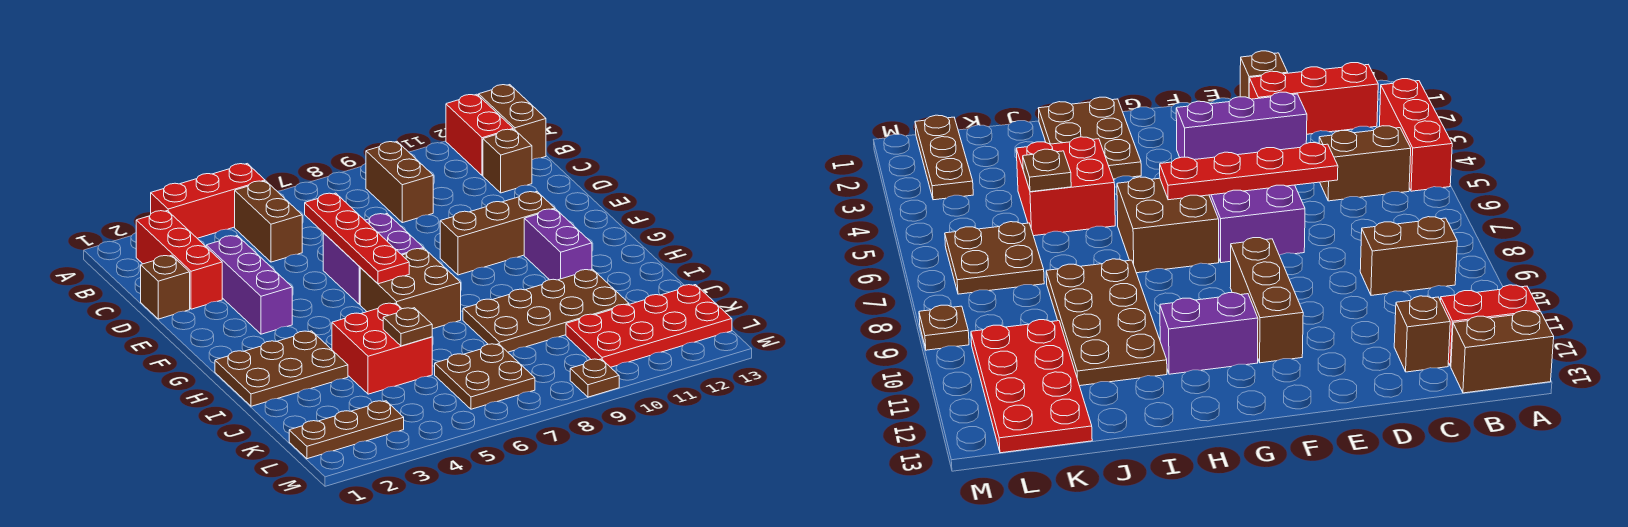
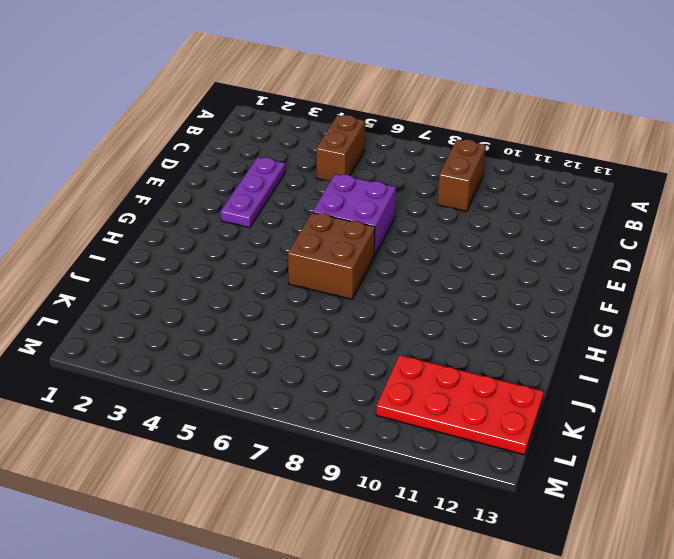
purple plate D3:F3 level 1 -> purple brick D3:F3 level 1
none -> red brick A3:A5 level 1
none -> red brick A12:B12 level 1
none -> brown brick A13:B13 level 1

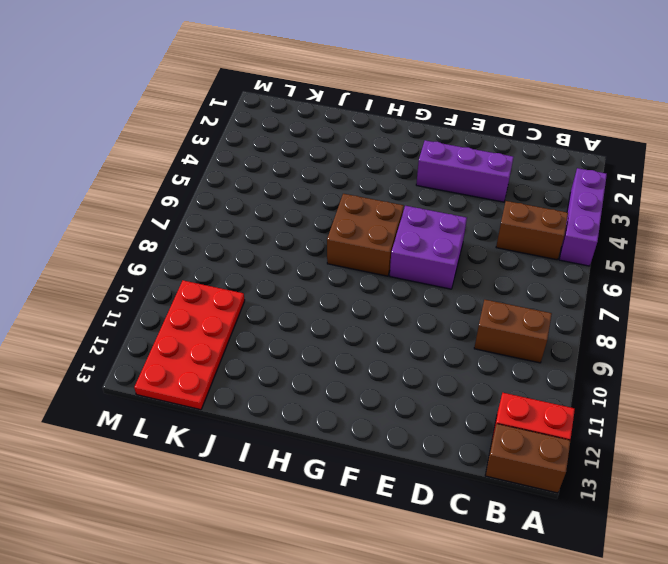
purple brick A3:A5 level 1 -> red brick A3:A5 level 1
none -> red brick B2:D2 level 1
none -> brown brick C12 level 1
none -> brown brick D1 level 1

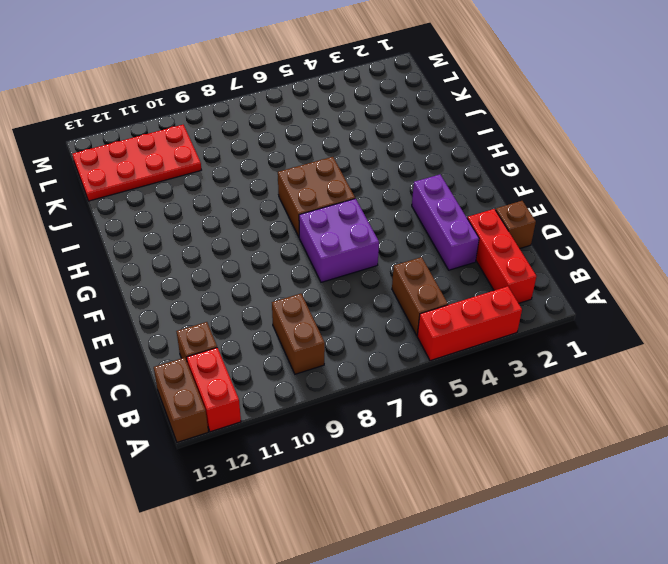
none -> brown brick F9:F11 level 1
none -> purple brick G11:H11 level 1
none -> brown plate H1:I3 level 1

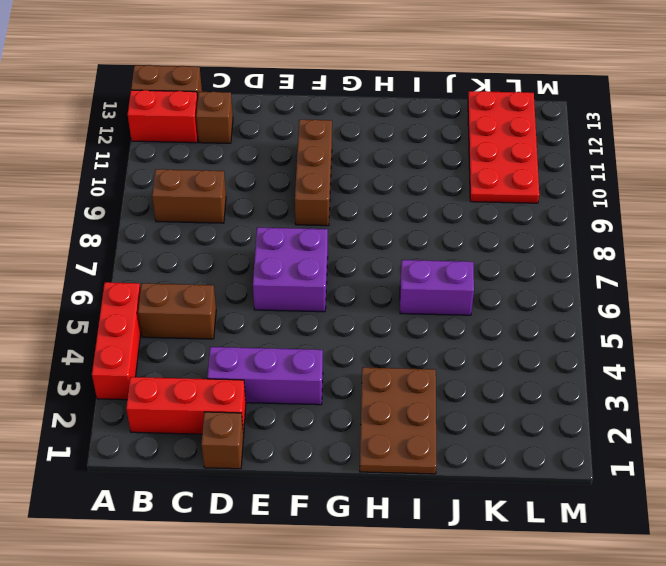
purple brick I6:J6 level 1 -> purple brick G11:H11 level 1
none -> brown brick G6:H7 level 1
none -> red brick I4:J5 level 1
none -> brown plate I8:J11 level 1

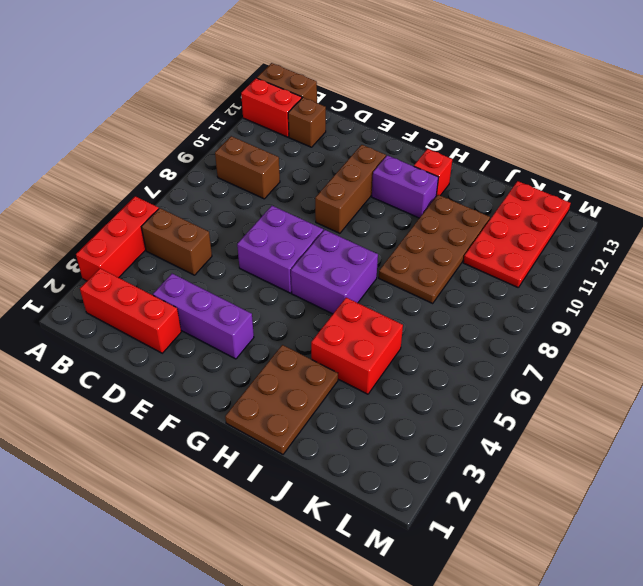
purple brick G6:H7 level 1 -> brown brick G6:H7 level 1
red brick H12 level 1 -> none
none -> brown brick D1 level 1
none -> brown plate K6:L7 level 1
none -> brown plate L1:L3 level 1

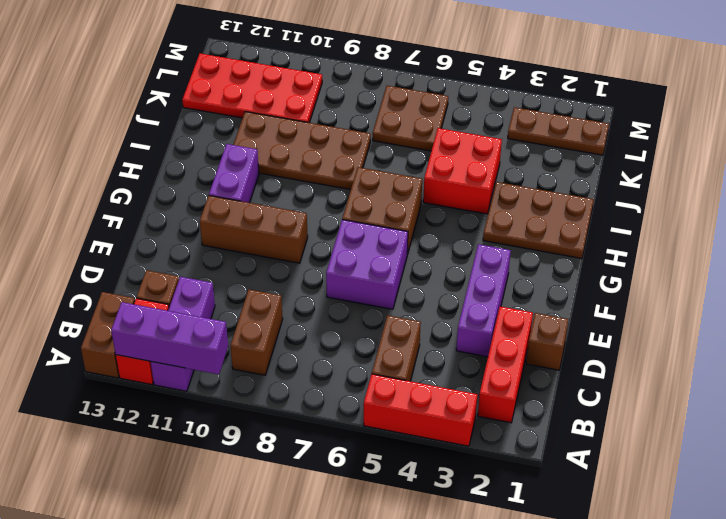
purple brick A10:A12 level 2 -> none
purple brick A11:C11 level 1 -> none
none -> brown plate M9 level 1
none -> red plate D6:G6 level 2
none -> brown plate J5 level 2

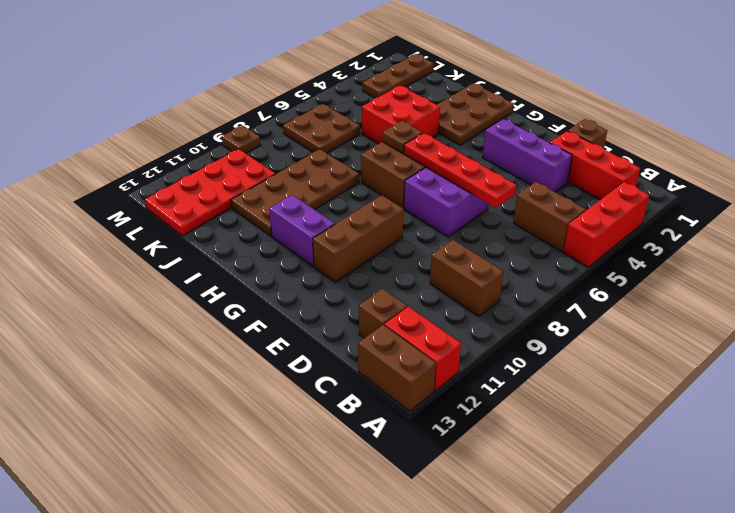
brown plate H6 level 2 -> brown plate J5 level 2

